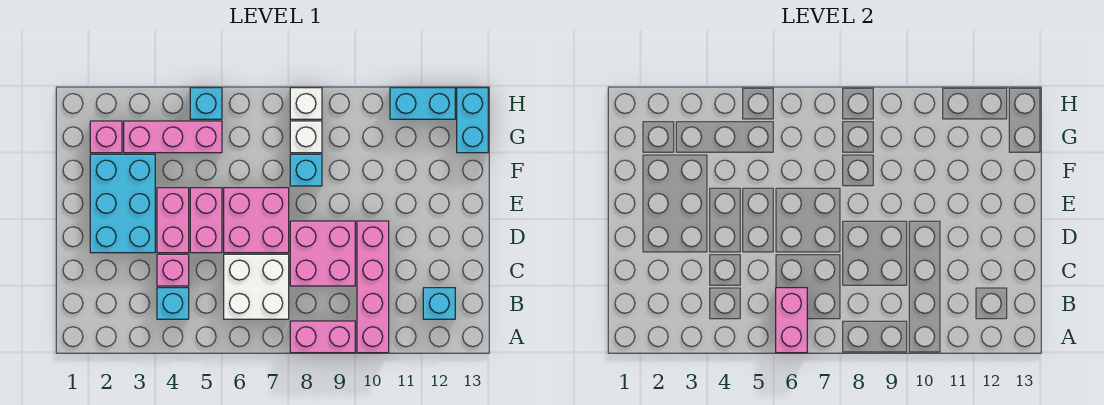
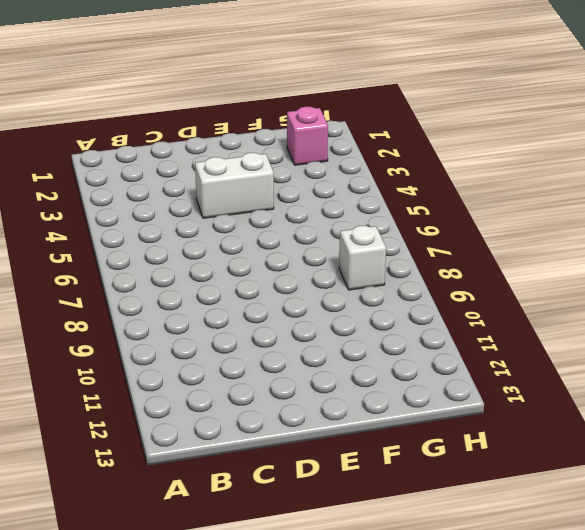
white brick D4:E4 level 1 -> pink brick D4:E4 level 1
none -> pink brick A8:A9 level 1
none -> pink brick A10:D10 level 1
none -> cyan brick B4 level 1

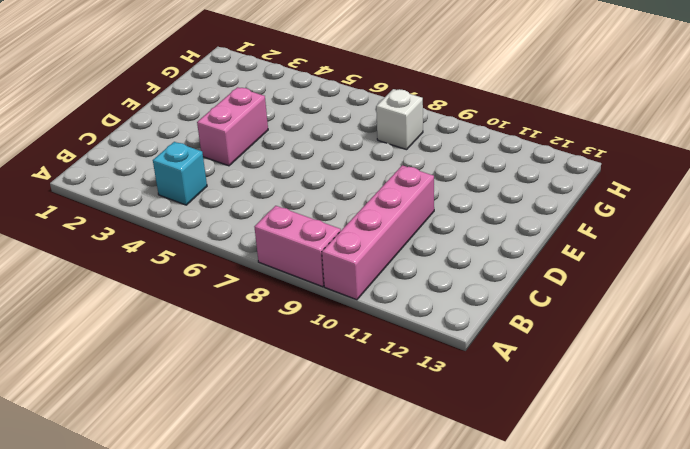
none -> white brick B6:C7 level 1
none -> cyan brick B12 level 1
none -> pink brick C4 level 1

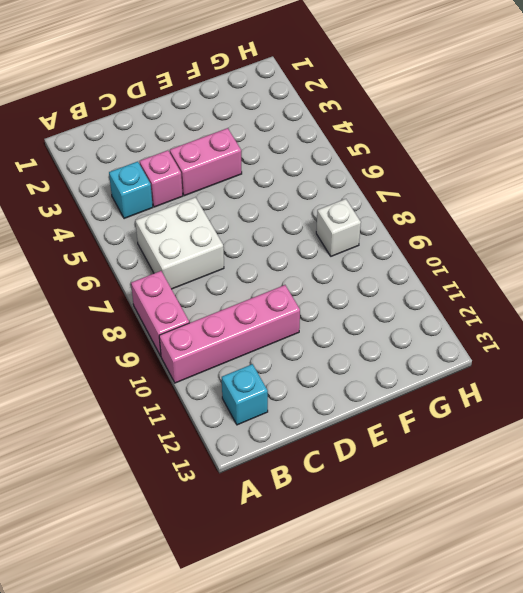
none -> pink brick C8:D9 level 1
none -> cyan brick D2:F3 level 1
none -> pink brick D5:E5 level 1

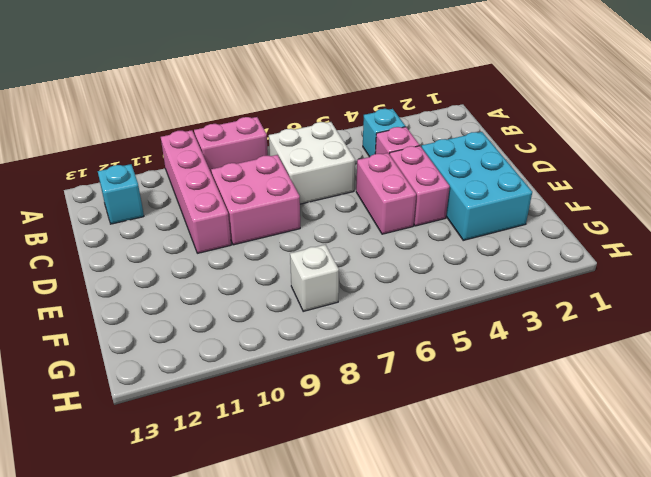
none -> pink brick D6:E7 level 1
none -> cyan brick F8 level 1
none -> pink brick G2 level 1

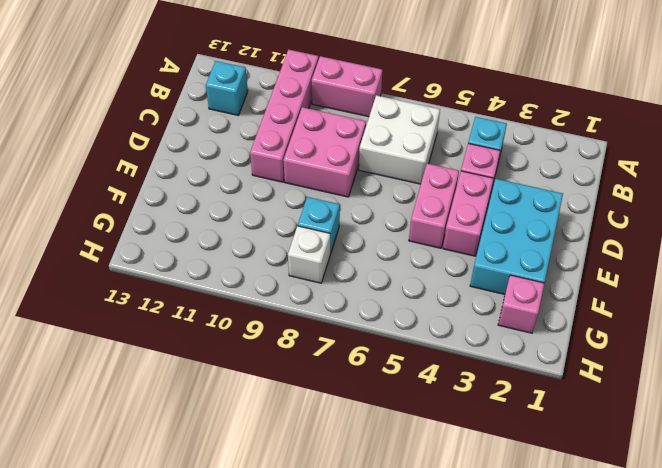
none -> pink brick D6:E7 level 1
none -> pink brick G3:G5 level 1
none -> cyan brick G13:H13 level 1

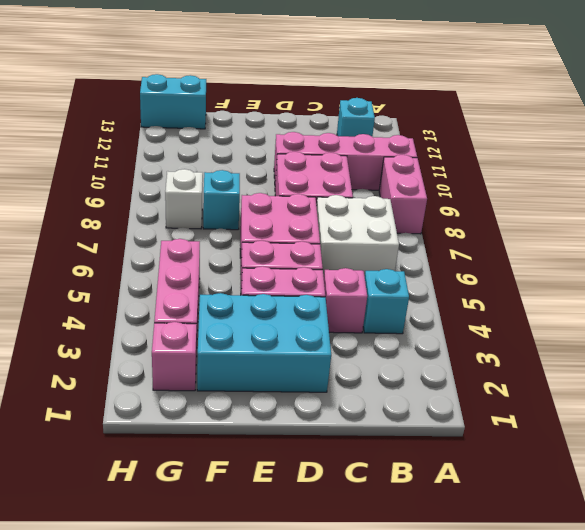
none -> cyan brick H5 level 1
none -> white brick H8 level 1
none -> cyan brick H11:H12 level 1

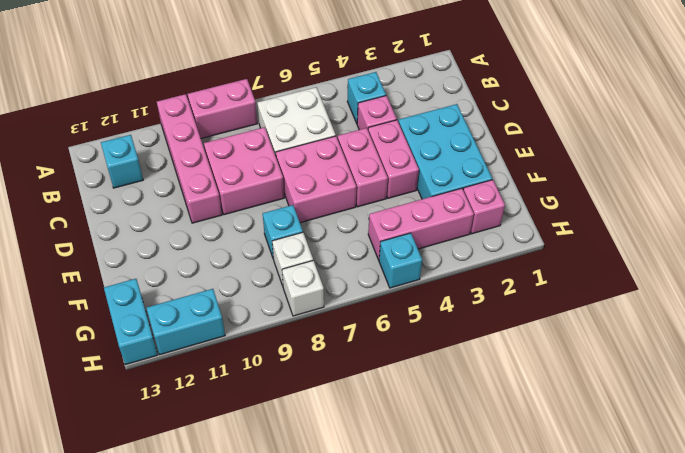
none -> pink brick A6:B6 level 2

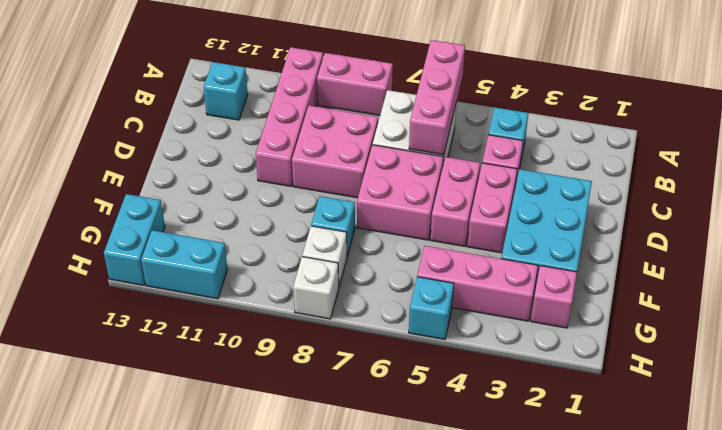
pink brick A6:C6 level 2 -> pink brick A6:B6 level 2

